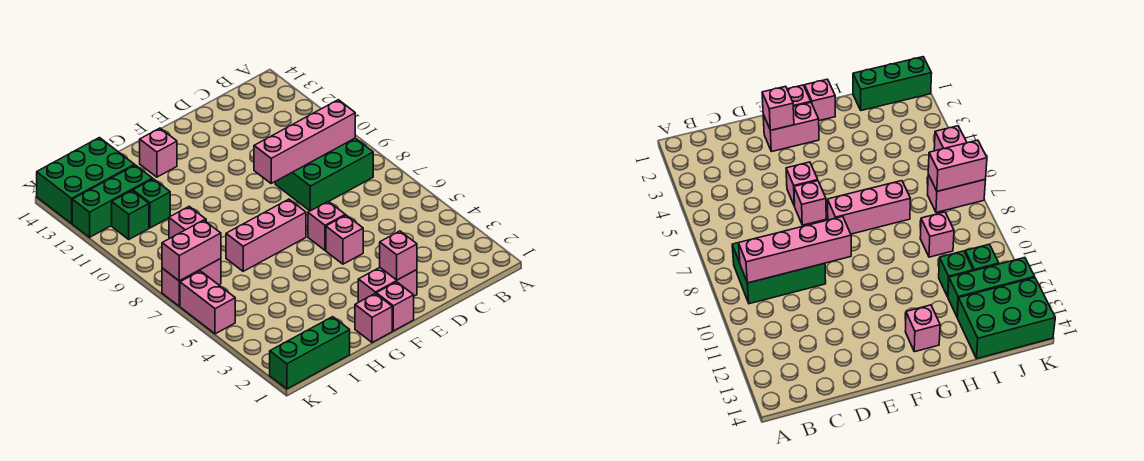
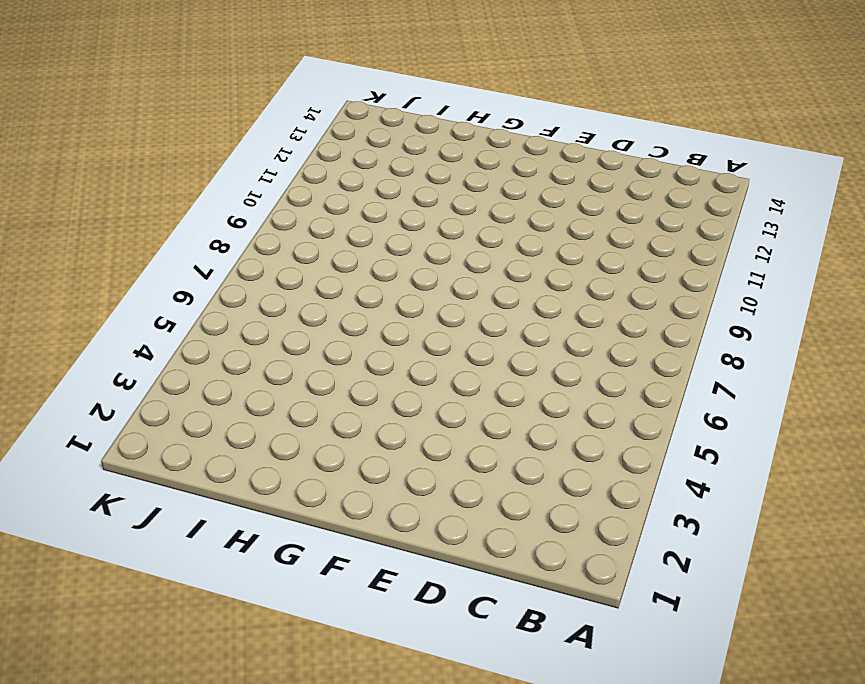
none -> green brick B8:D9 level 1
none -> pink brick E2:F2 level 1
none -> pink brick E5 level 1

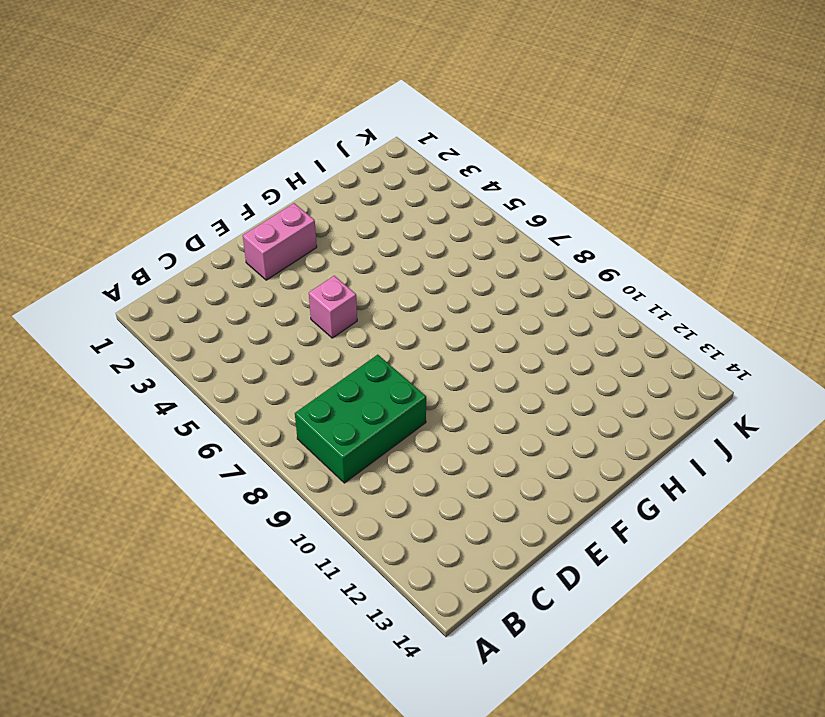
none -> pink brick E6 level 1
none -> pink brick F1 level 1
none -> pink brick F7:H7 level 1

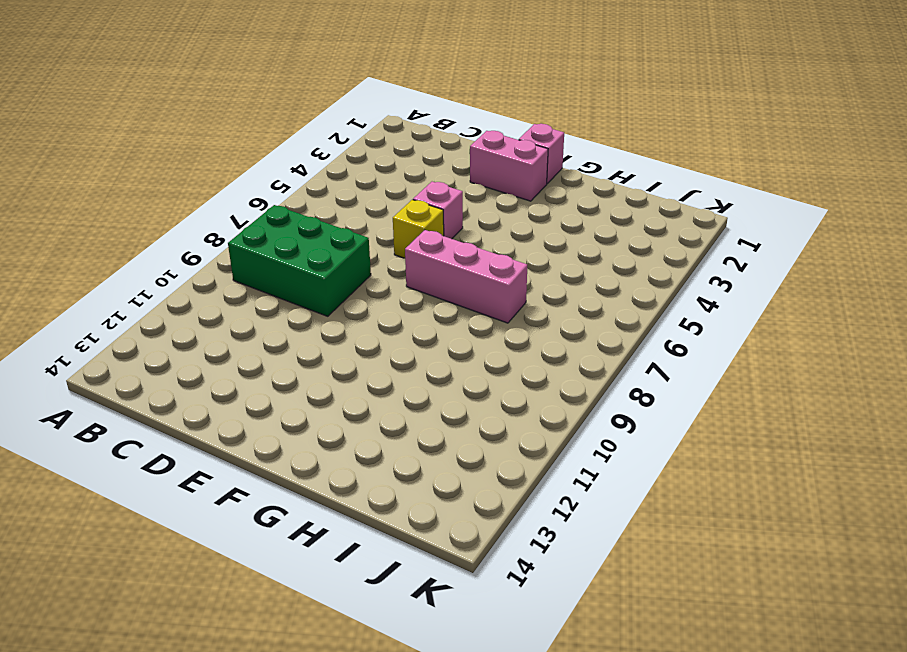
yellow brick E6 level 1 -> pink brick E6 level 1
none -> pink brick G1 level 1
none -> pink brick G13 level 1
none -> green brick I1:K1 level 1

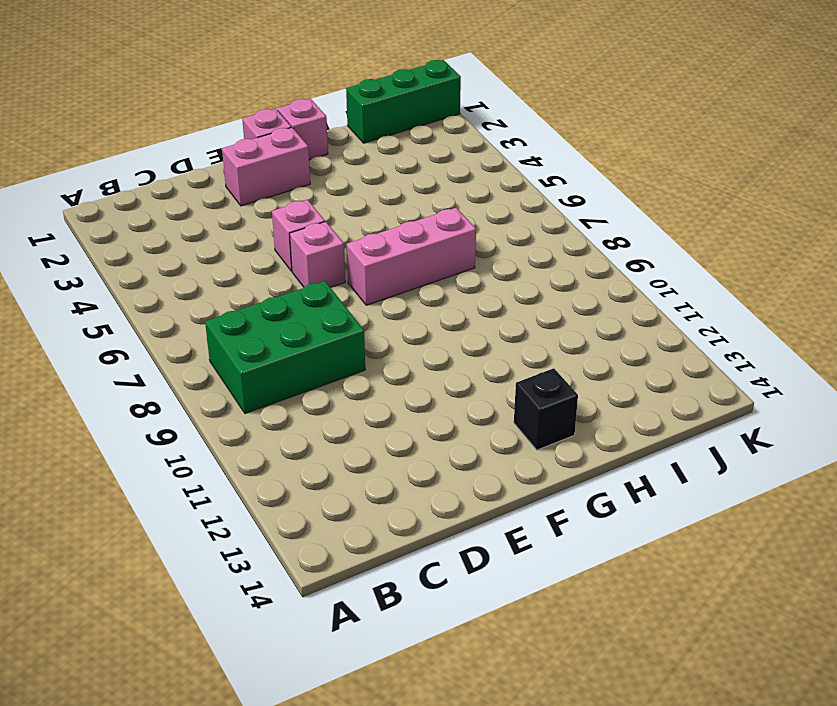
black brick G13 level 1 -> pink brick G13 level 1
none -> pink brick I9 level 1
none -> green brick I11 level 1
none -> green brick I12:K12 level 1

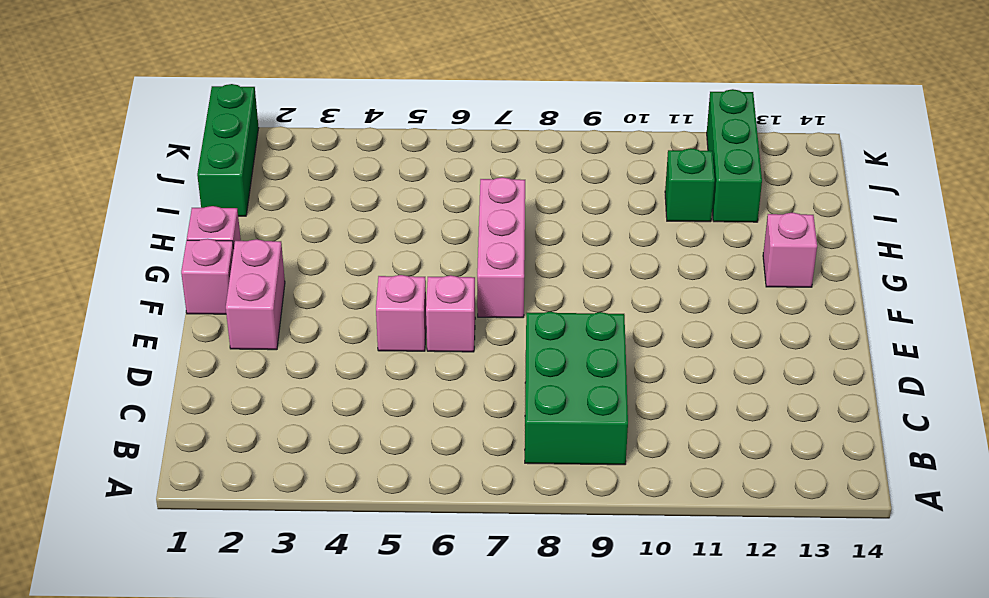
none -> pink brick I9 level 1
none -> green brick I13:K14 level 1
none -> pink brick J7:K7 level 1

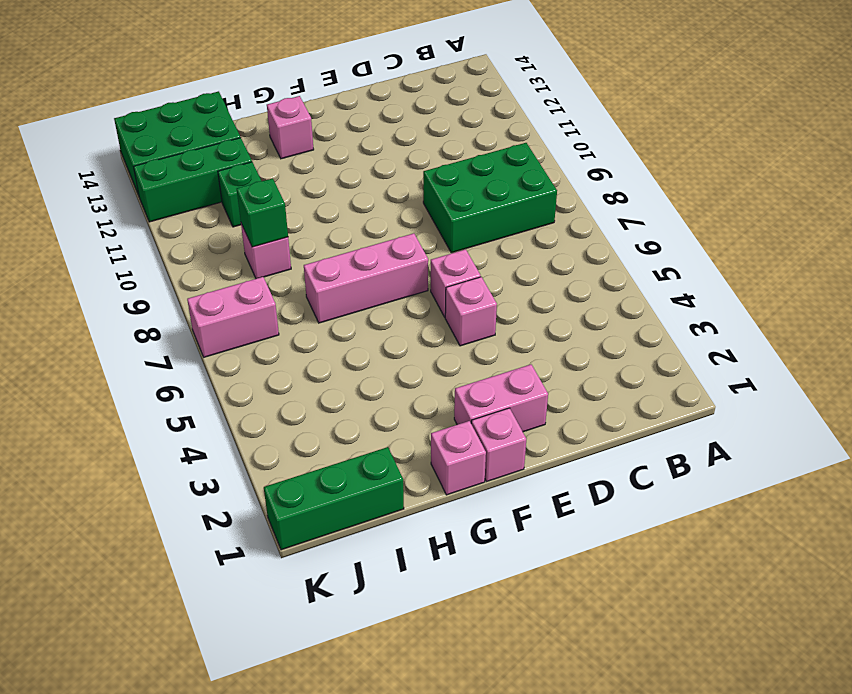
green brick I9 level 2 -> green brick J11 level 1
none -> pink brick K5:K6 level 1
none -> pink brick B9:E9 level 2
none -> pink brick E2 level 2

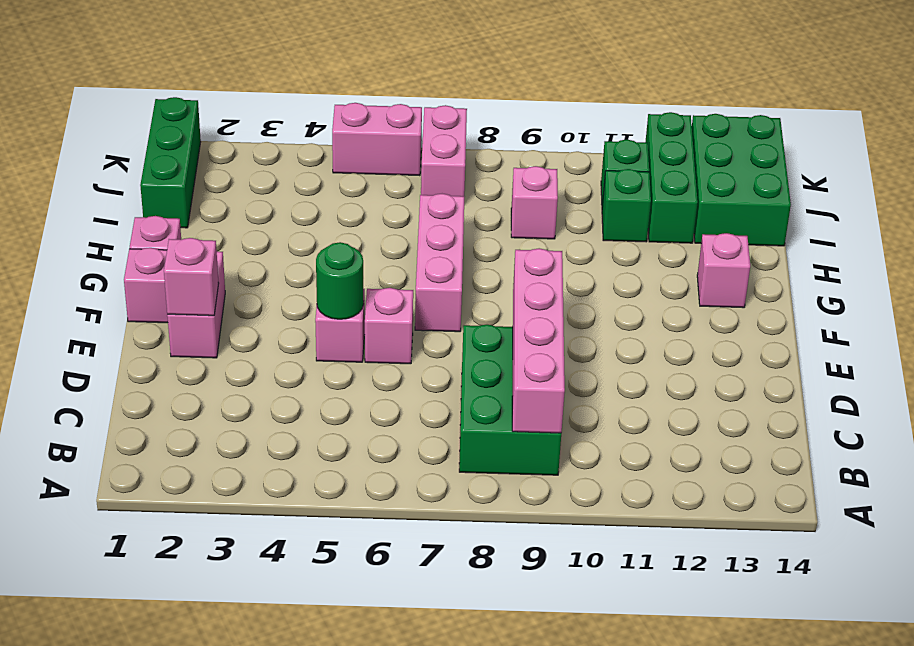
green round brick E5 level 2 -> none
none -> pink brick J7:K7 level 2

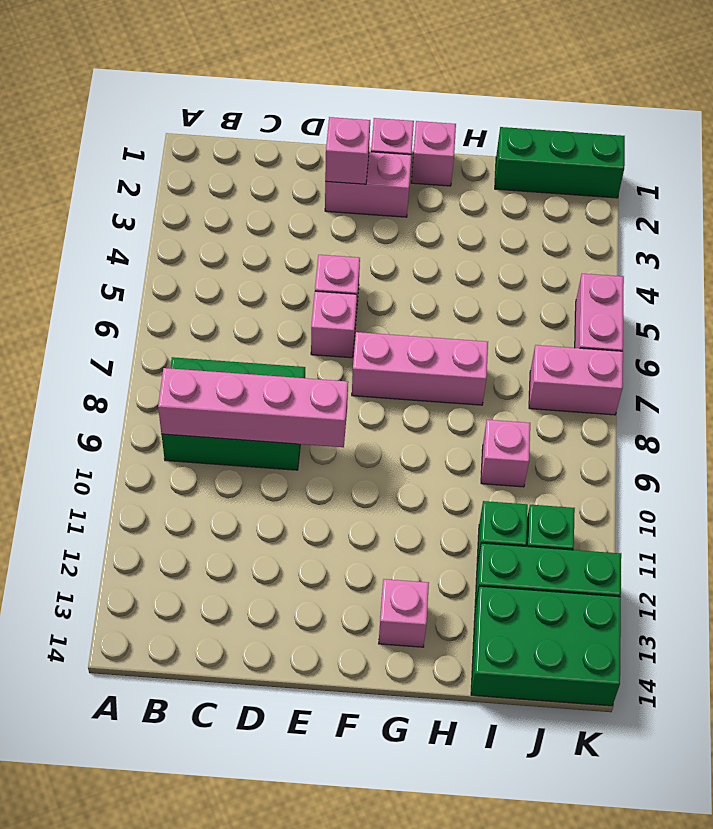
none -> pink brick J7:K7 level 2

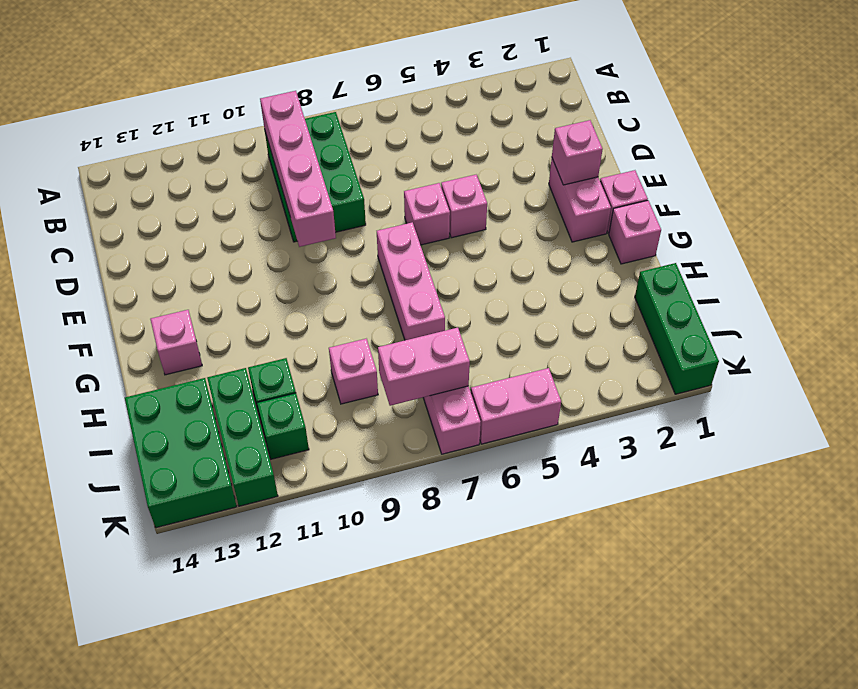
pink brick J7:J8 level 2 -> pink brick J7:K7 level 2

